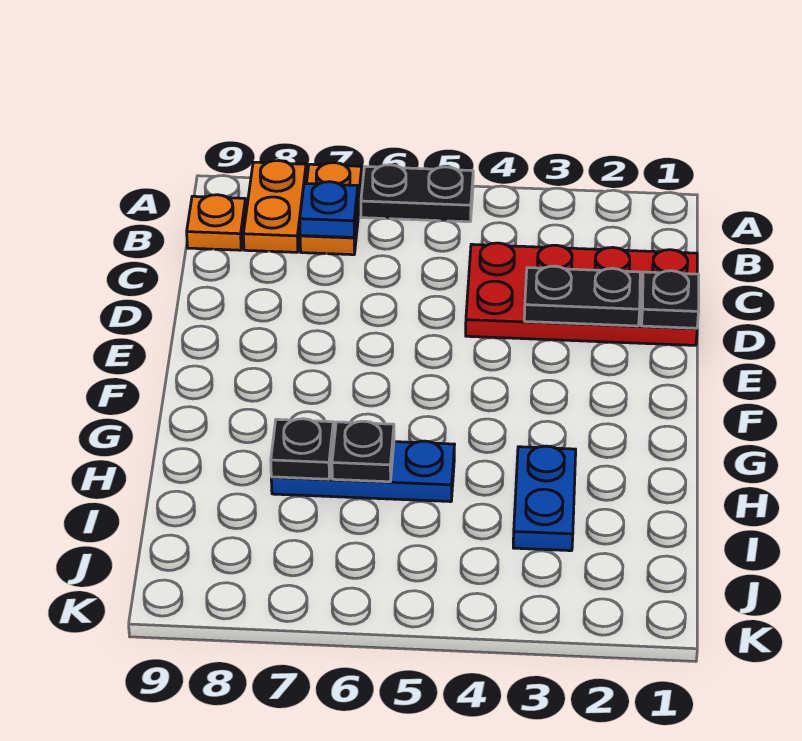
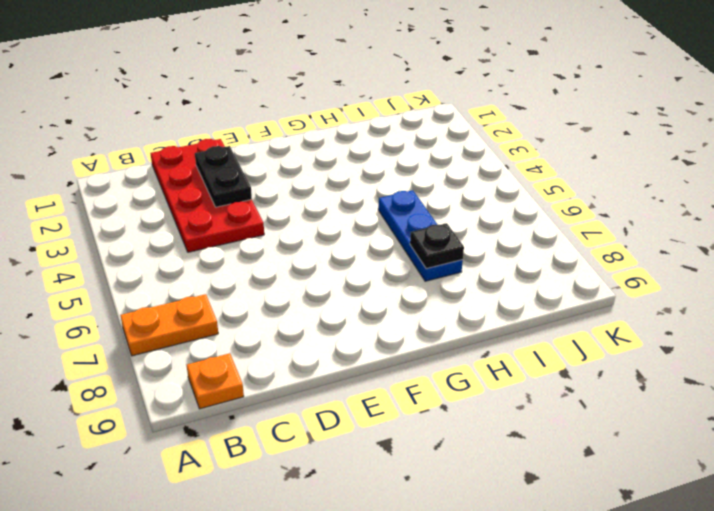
none -> black plate A5:A6 level 1
none -> orange plate A8:B8 level 1
none -> blue plate H3:I3 level 1

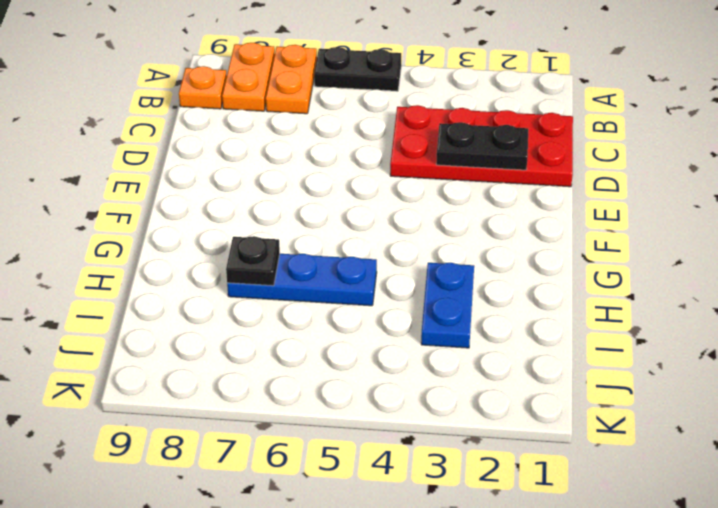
none -> blue plate B7 level 2
none -> black plate D1 level 2
none -> black plate H6 level 2

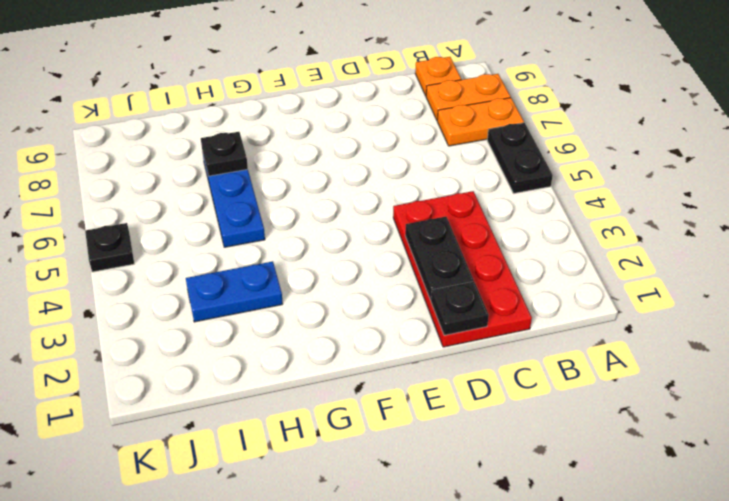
black plate K5 level 1 -> black plate H6 level 2
none -> blue plate B7 level 2

